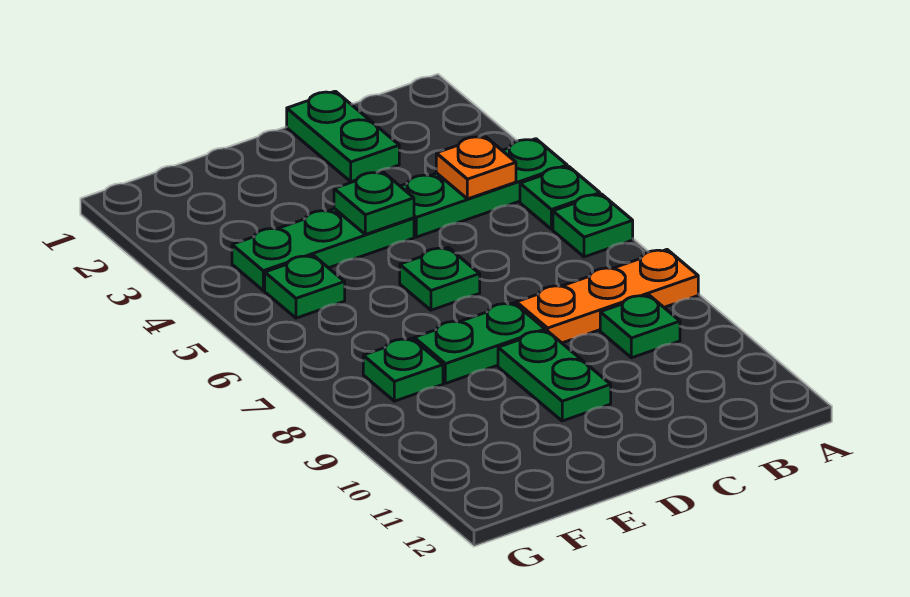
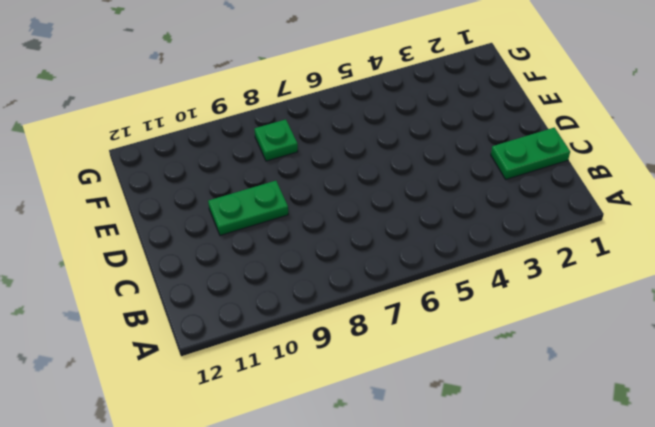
none -> green plate A4:C4 level 1
none -> green plate A5 level 1
none -> green plate A6 level 1

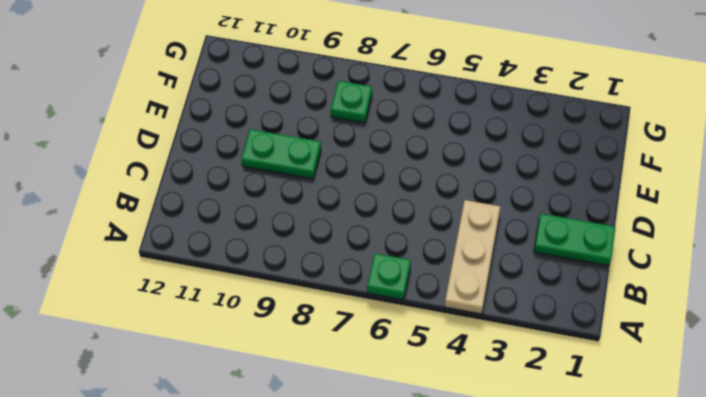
tan plate A4:C4 level 1 -> green plate A4:C4 level 1
none -> green plate A5 level 1
none -> orange plate A8:C8 level 1
none -> green plate B9 level 1

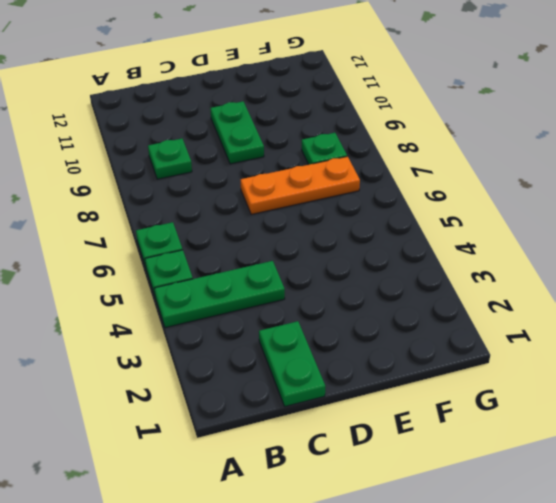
orange plate D7:F7 level 1 -> orange plate A8:C8 level 1
none -> green plate D4:F4 level 1
none -> green plate D6 level 1
none -> green plate D8:E8 level 1

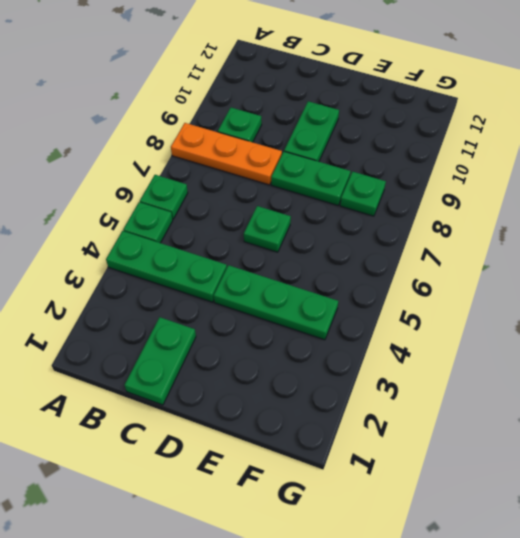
none -> green plate F5 level 1
none -> orange plate B4 level 2
none -> green plate D4 level 2

